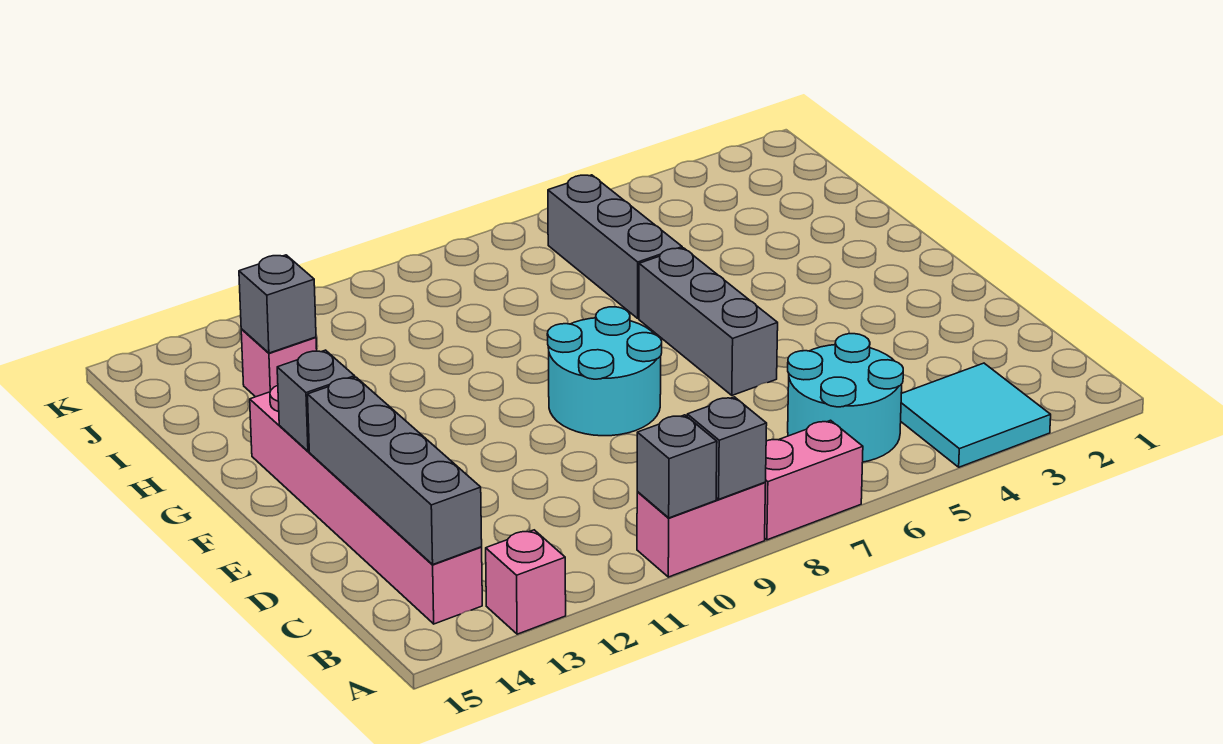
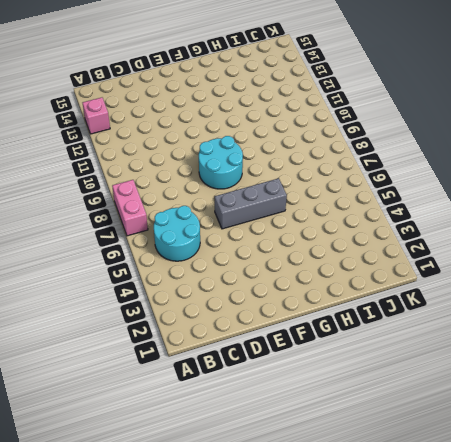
none -> cyan tile A3:B4 level 1
none -> pink brick A9:A10 level 1
none -> pink brick B14:G14 level 1

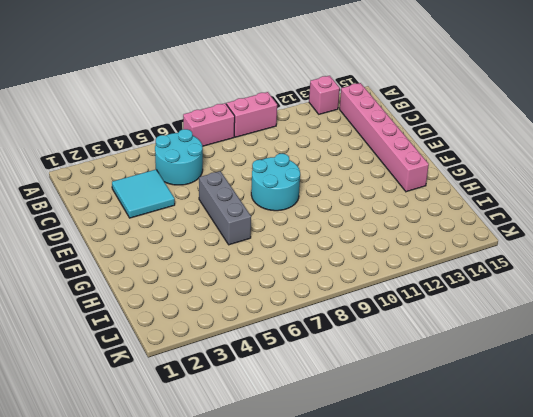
cyan tile C3:D4 level 1 -> cyan tile A3:B4 level 1
none -> grey brick H6:J6 level 1
none -> pink brick I13 level 1
none -> grey brick A9 level 2

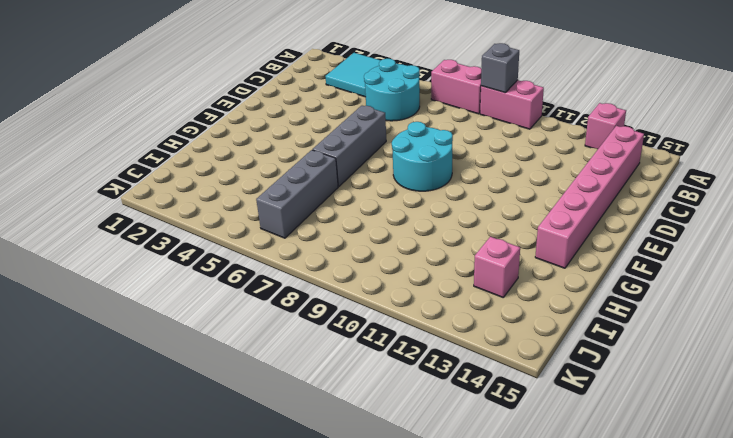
none -> grey brick A10 level 2
none -> grey brick B14:E14 level 2
none -> grey brick F14 level 2

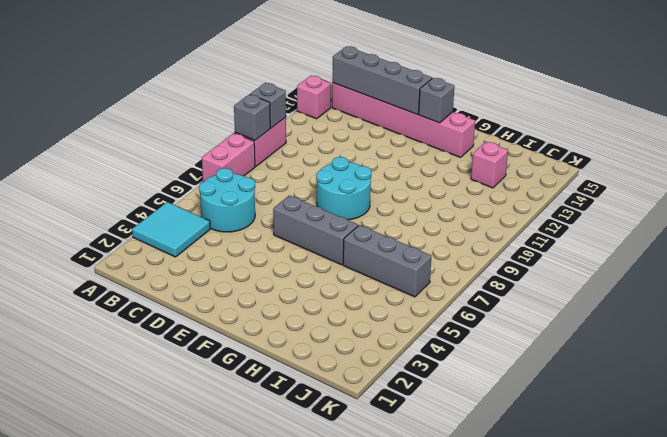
none -> grey brick I13 level 2

